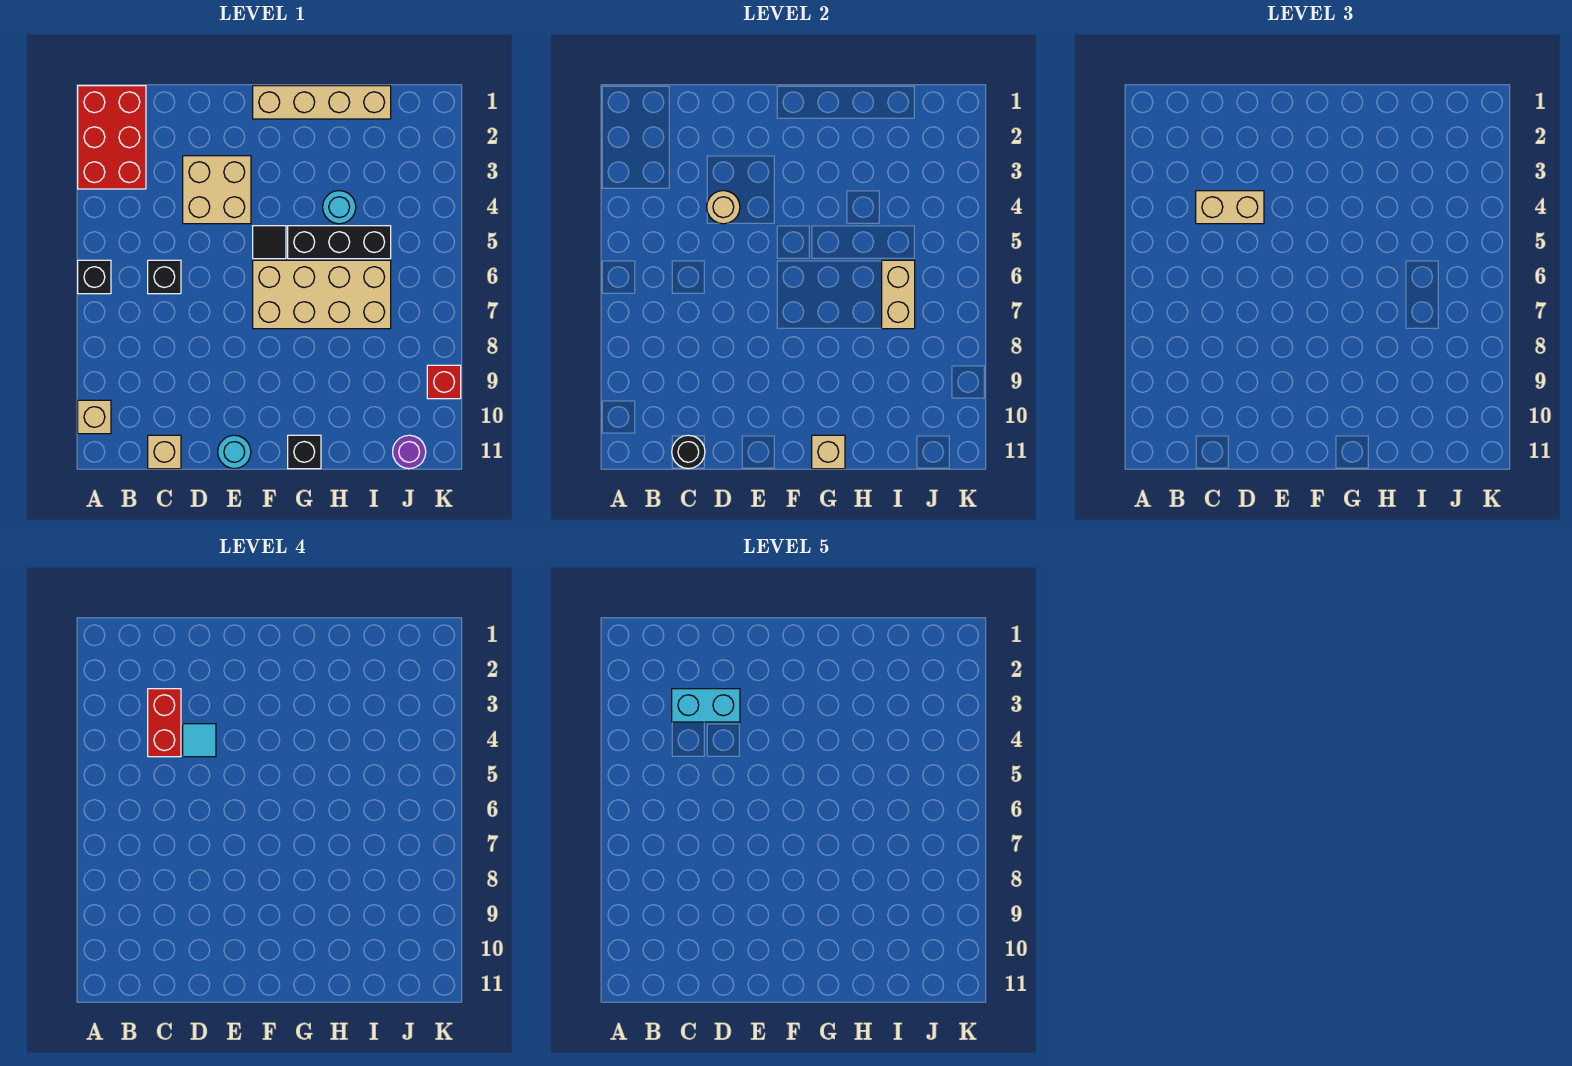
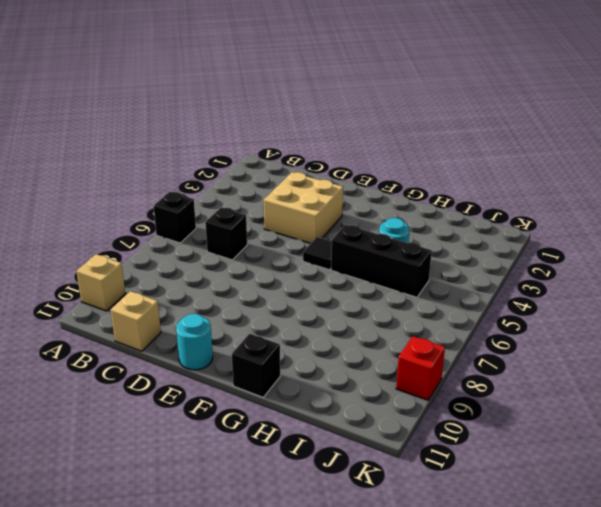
none -> red brick A1:B3 level 1
none -> tan brick F1:I1 level 1
none -> tan brick F6:I7 level 1

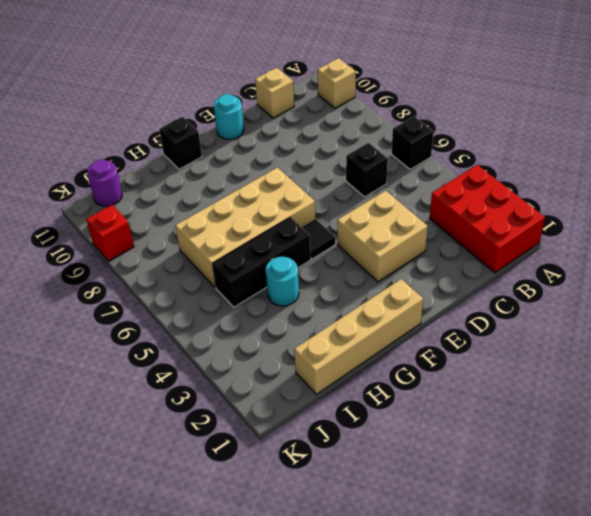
none -> black round brick C11 level 2
none -> tan round brick D4 level 2
none -> tan brick G11 level 2

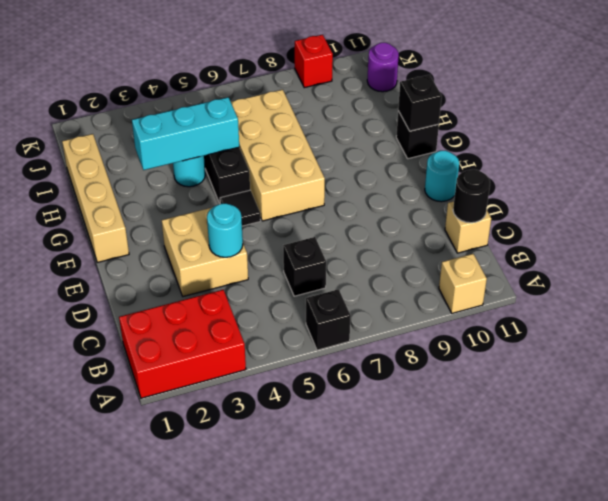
cyan round brick D4 level 2 -> tan round brick D4 level 2
black brick G11 level 2 -> tan brick G11 level 2
cyan brick H3:H5 level 2 -> none
none -> tan brick I6:I7 level 2
none -> tan brick C4:D4 level 3
none -> red brick C3:C4 level 4

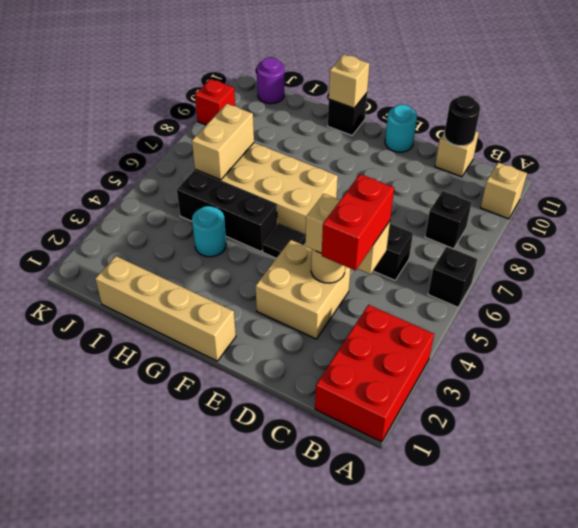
black brick B8 level 1 -> none
none -> cyan tile D4 level 4
none -> cyan brick C3:D3 level 5

